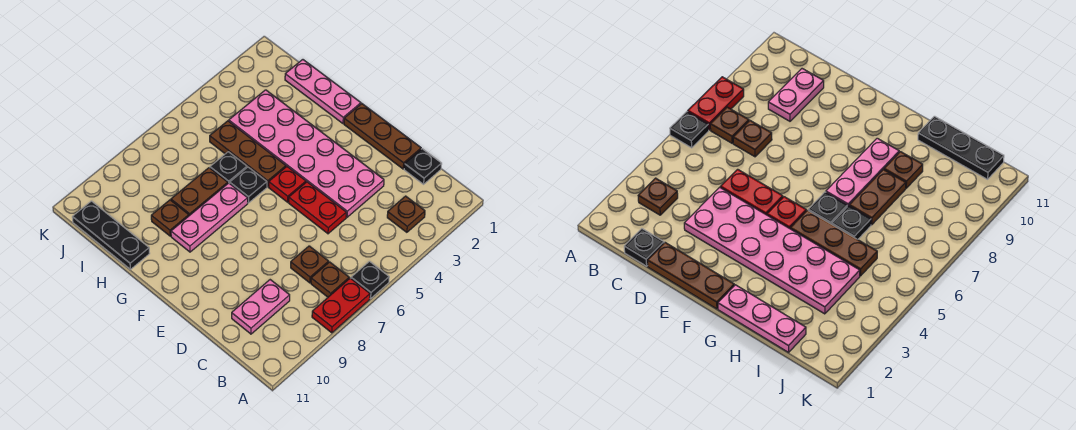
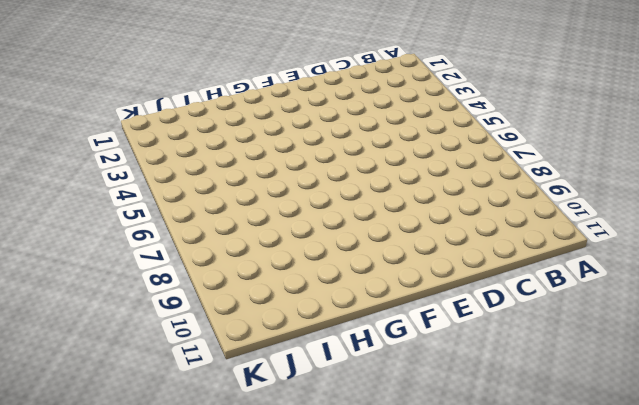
none -> black plate A6 level 1
none -> red plate A7:A8 level 1
none -> brown plate B3 level 1

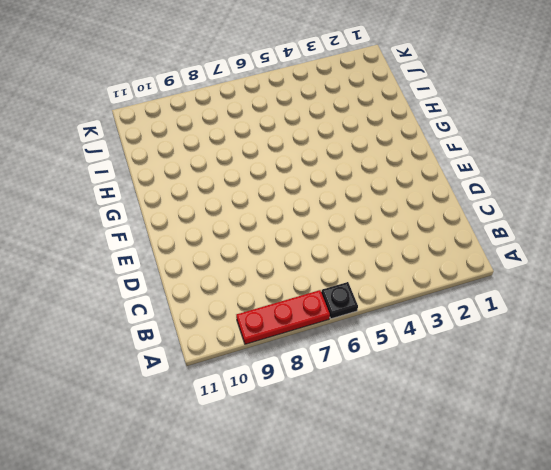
red plate A7:A9 level 1 -> red plate A7:A8 level 1
none -> brown plate B3 level 1
none -> brown plate B7 level 1
none -> black plate C1 level 1

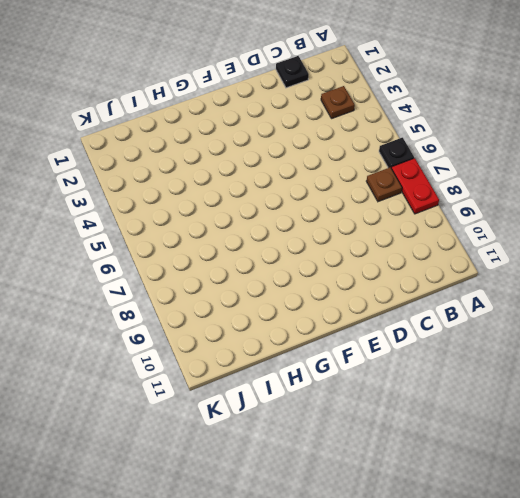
none -> brown plate C7 level 1
none -> pink plate C9:C10 level 1
none -> brown plate D1:F1 level 1

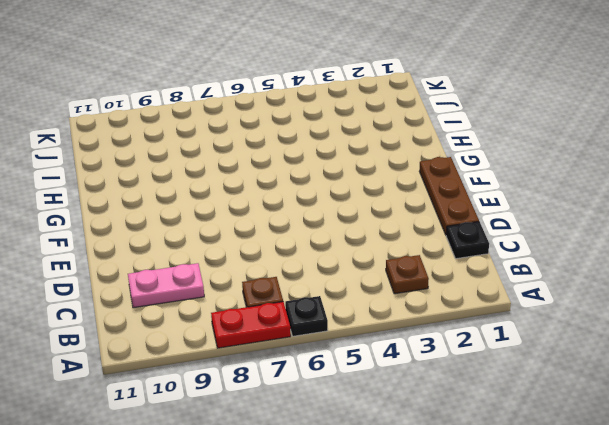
none -> brown plate C7 level 1
none -> pink plate D3:I4 level 1
none -> red plate D5:E5 level 1

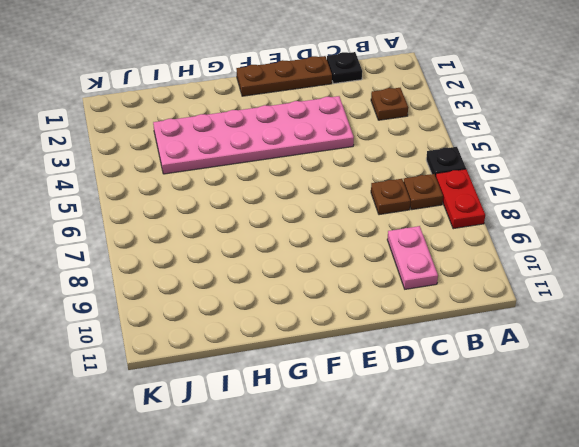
none -> red plate D5:E5 level 1
none -> red plate F5 level 1
none -> pink plate G1:I1 level 1

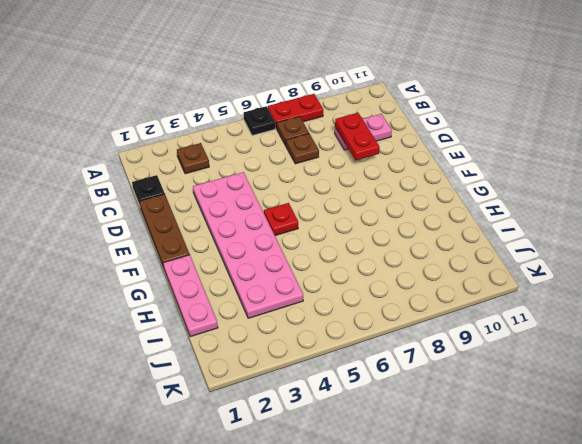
red plate C9:D9 level 2 -> red plate D5:E5 level 1
none -> brown plate G5:I5 level 1
none -> black plate G6 level 1
none -> pink plate G7:G9 level 1

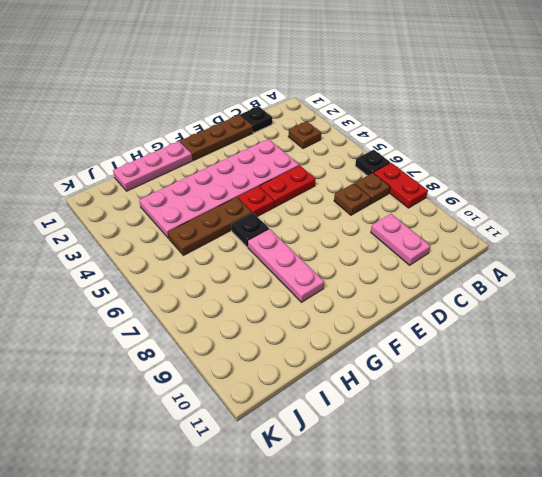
none -> black plate H6 level 1
none -> brown plate H7:H8 level 1
none -> brown plate H9 level 1

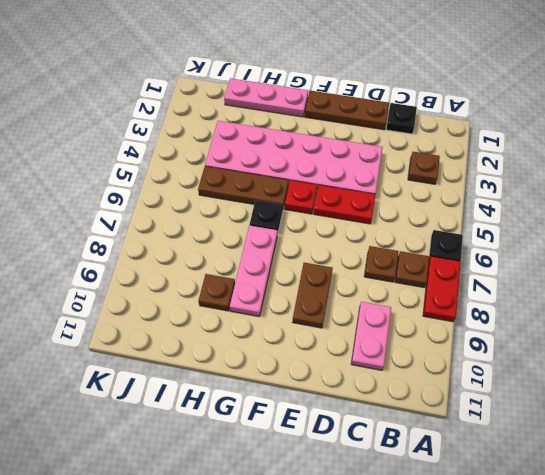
brown plate E8:E9 level 1 -> brown plate H7:H8 level 1
none -> black plate H6 level 1
none -> black plate H11:J11 level 1

